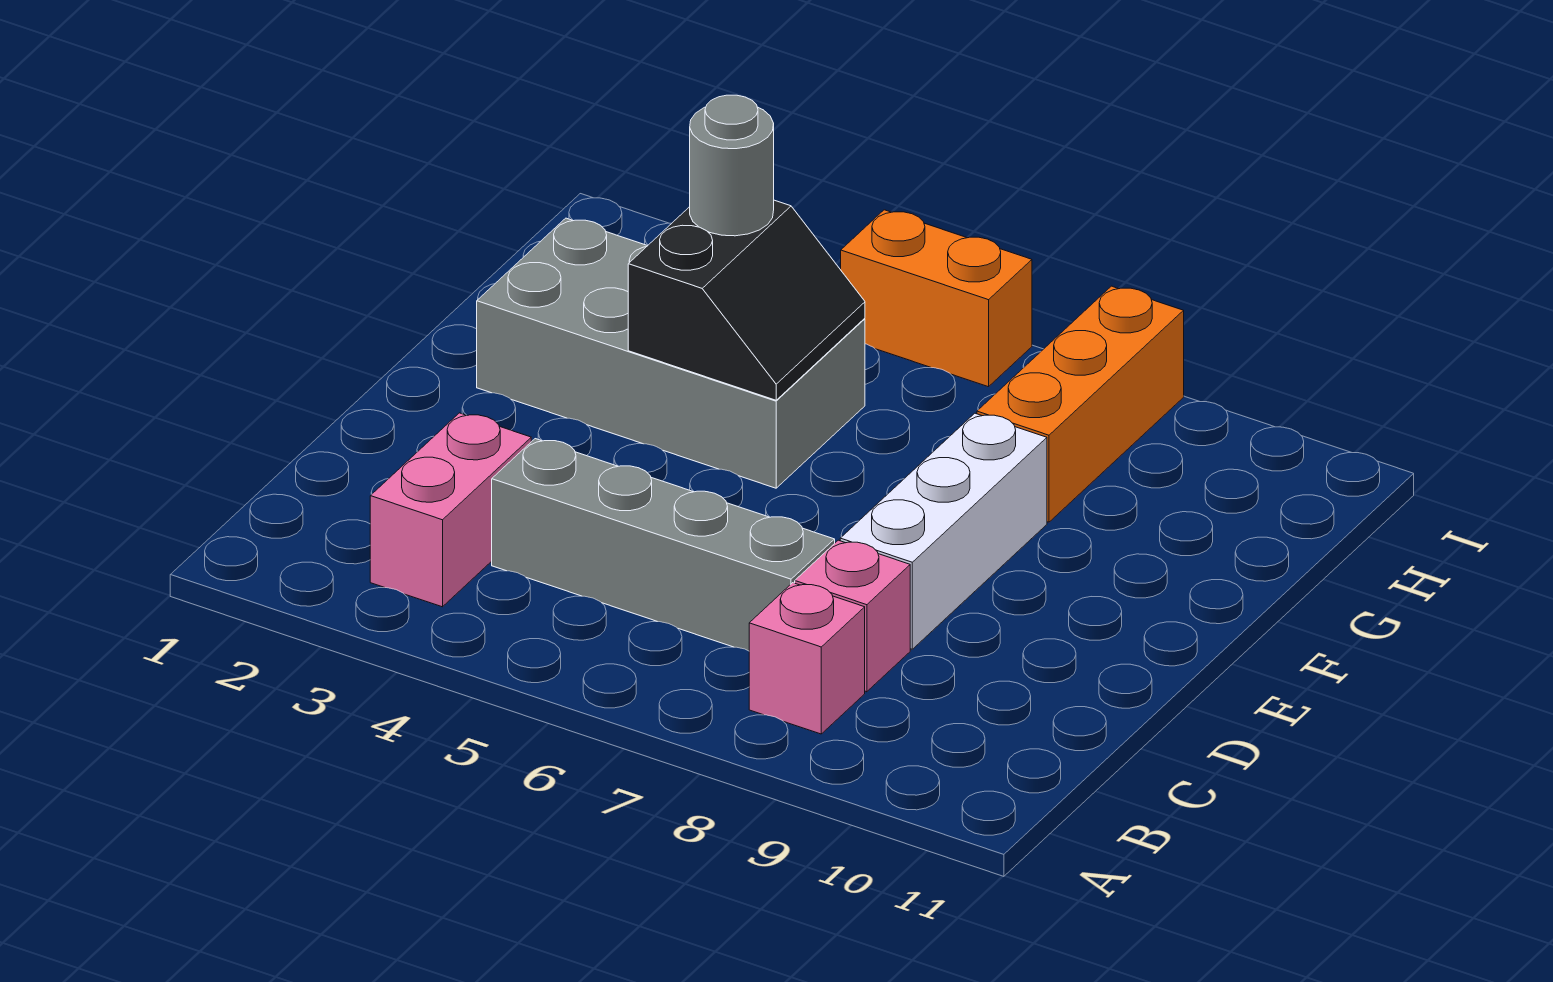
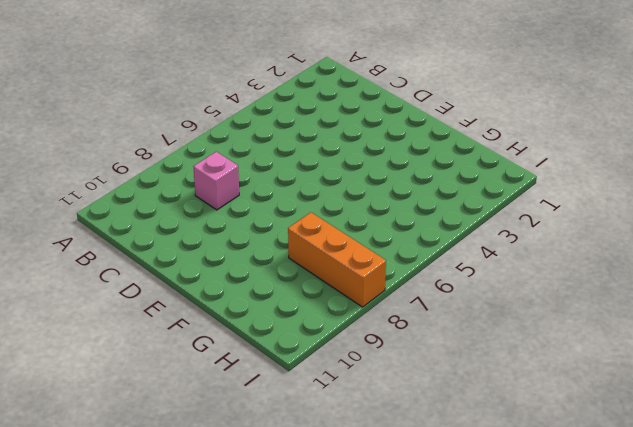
none -> pink brick B3:C3 level 1
none -> pink brick B8 level 1

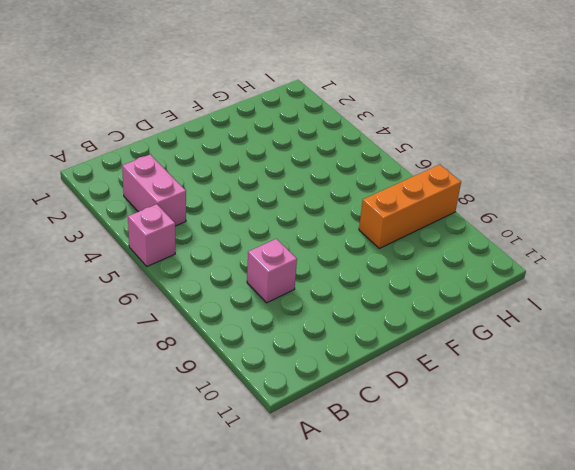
pink brick A5 level 1 -> pink brick B8 level 1
pink brick B3:B4 level 1 -> pink brick B3:C3 level 1
none -> grey brick C4:C7 level 1
none -> white brick D8:F8 level 1

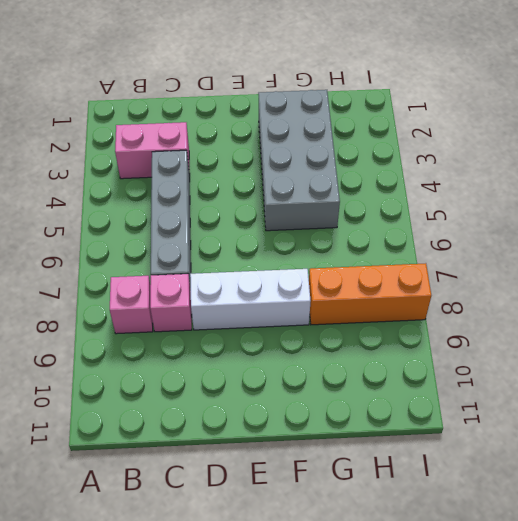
none -> orange brick I5:I6 level 1
none -> black slope F4:G5 level 2 top 4

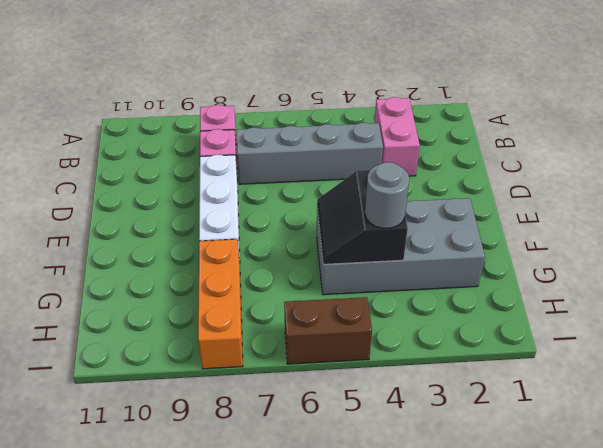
brown brick I5:I6 level 1 -> orange brick I5:I6 level 1

